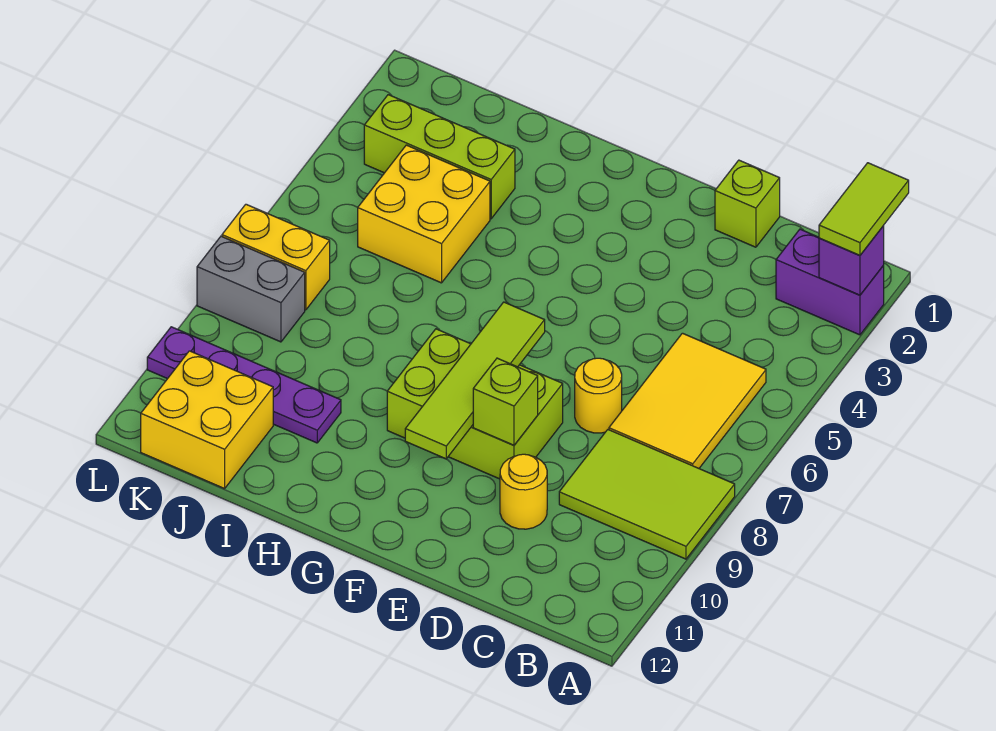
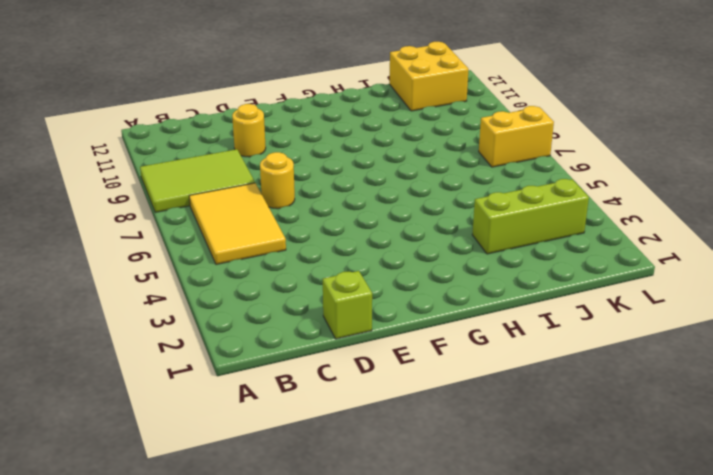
none -> purple brick A2:B2 level 1
none -> lime brick E8:G9 level 1
none -> yellow brick I4:J5 level 1

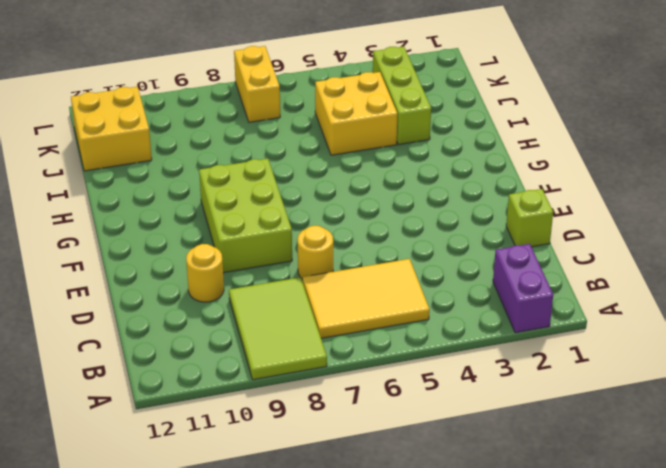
none -> purple plate I10:L10 level 1
none -> grey brick K8:L8 level 1
none -> purple brick A2 level 2

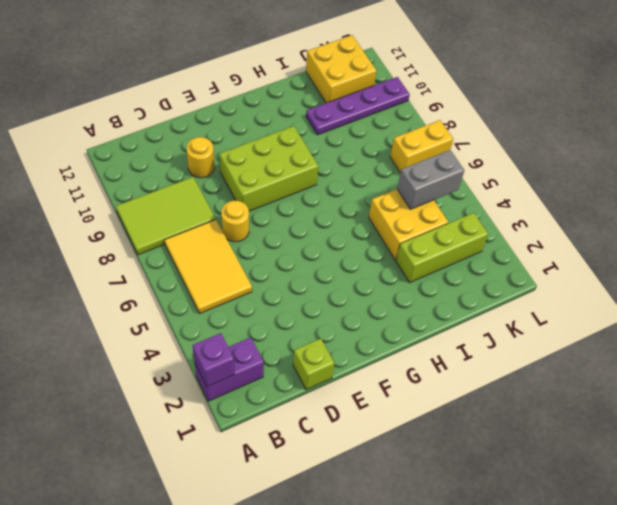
grey brick J5:K5 level 2 -> grey brick K8:L8 level 1
none -> lime brick E9 level 2
none -> lime tile F7:F10 level 2
none -> lime tile A1:A2 level 3

